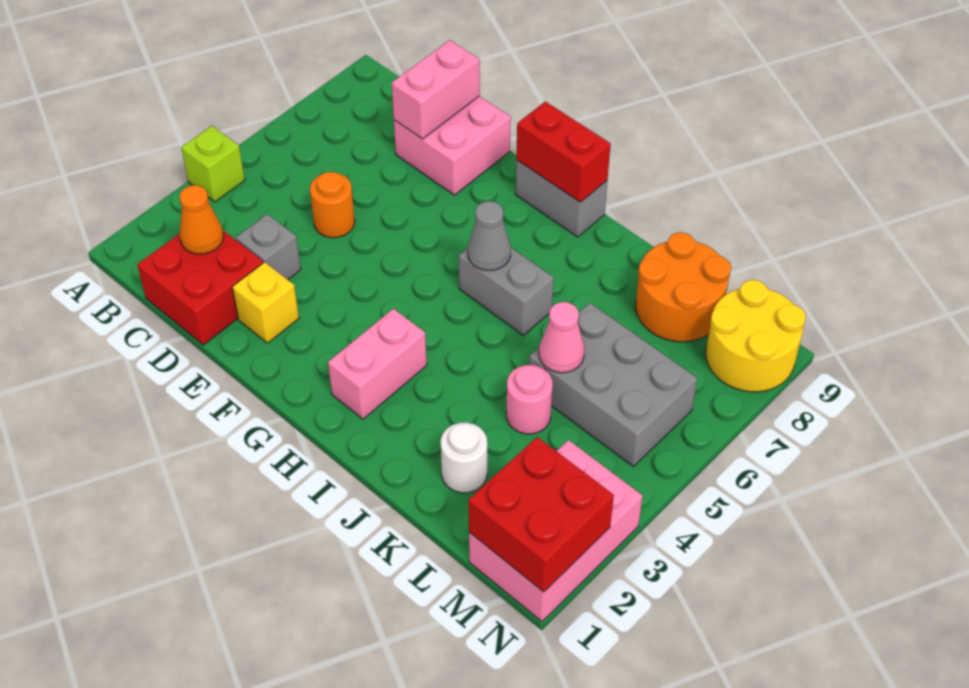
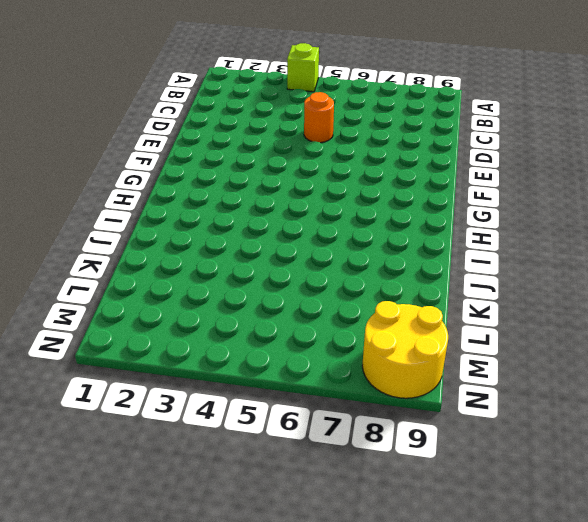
none -> red brick C1:D2 level 1
none -> grey brick D3 level 1
none -> pink brick D8:E9 level 1

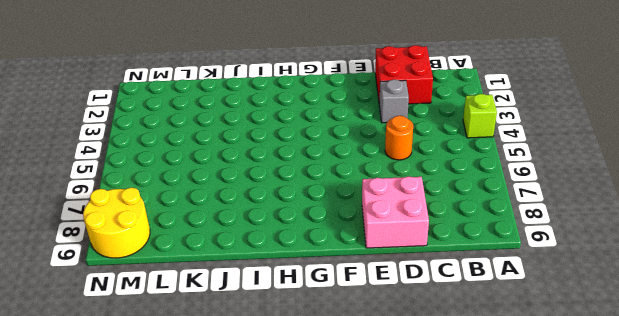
none -> yellow brick E2 level 1
none -> grey brick G9:H9 level 1
none -> pink brick H2:H3 level 1

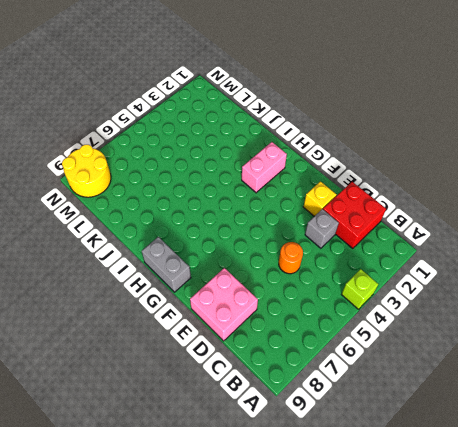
none -> grey brick H6:I6 level 1
none -> white round brick K2 level 1
none -> pink round brick K4 level 1

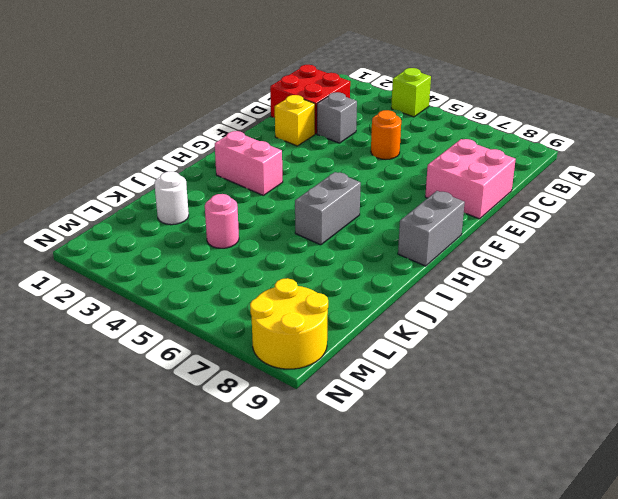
none -> grey brick K5:M6 level 1
none -> orange round brick K8:L9 level 1
none -> pink brick M1:N3 level 1

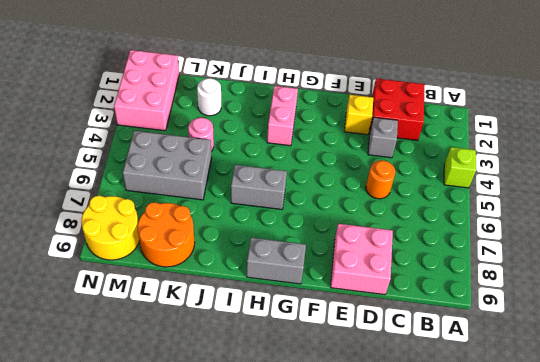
none -> orange cone C2 level 2
none -> pink brick D8:D9 level 2
none -> red brick G9:H9 level 2

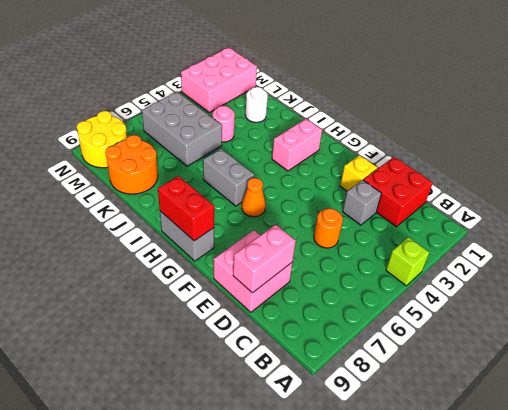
orange cone G6 level 1 -> orange cone C2 level 2
none -> grey cone H6 level 2
none -> pink cone K5 level 2
none -> red brick M1:N2 level 2

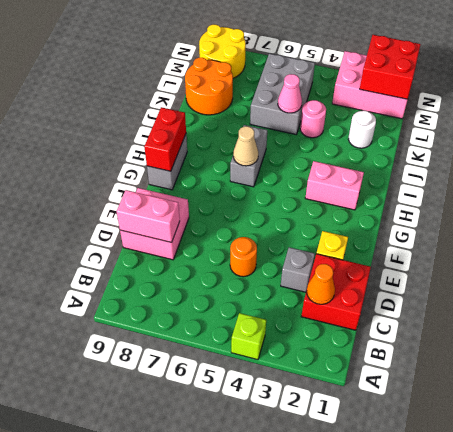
tan cone H6 level 2 -> grey cone H6 level 2

